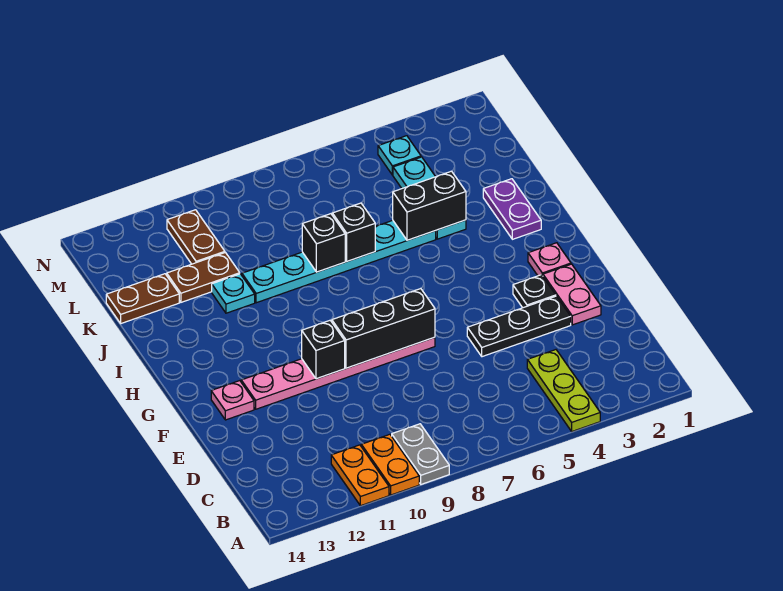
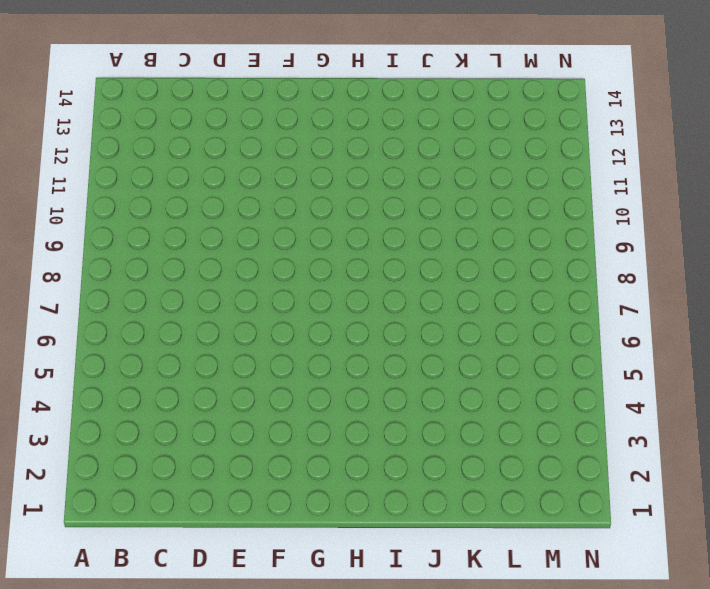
none -> lime plate A4:C4 level 1
none -> grey plate A9:B9 level 1
none -> orange plate A10:B10 level 1

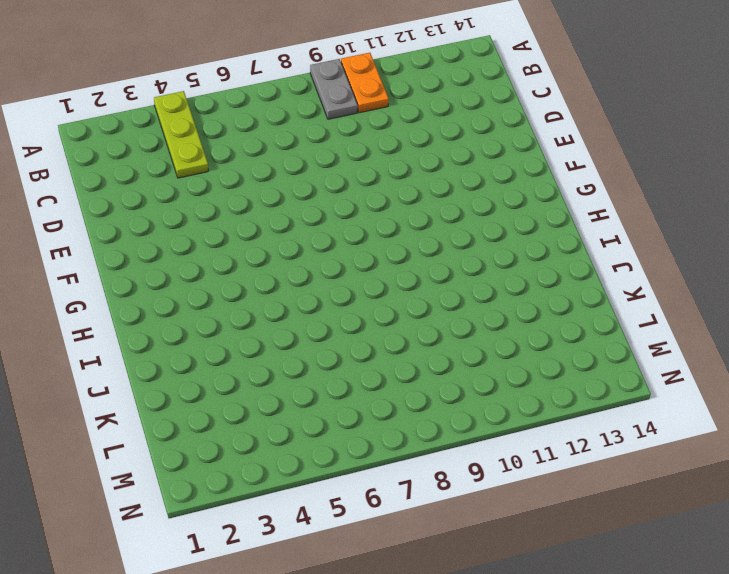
none -> orange plate A11:B11 level 1
none -> pink plate E2:F2 level 1
none -> black plate E3:E5 level 1

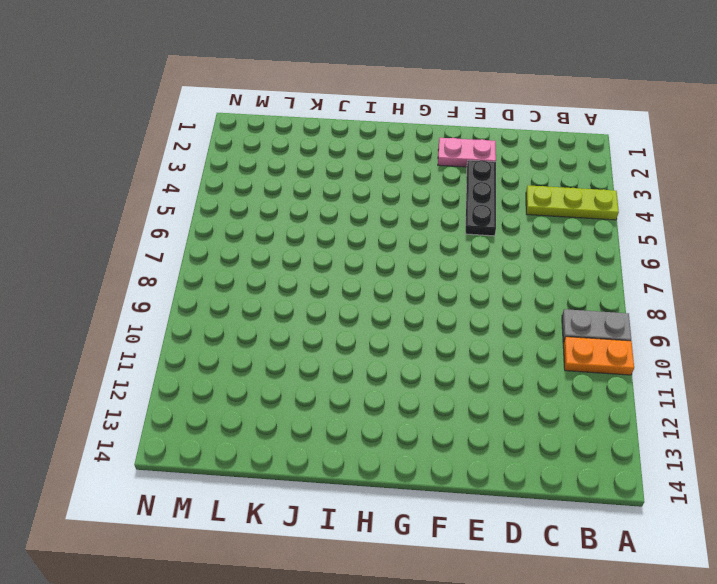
none -> orange plate A11:B11 level 1
none -> black plate F3 level 1
none -> pink plate F7:F12 level 1

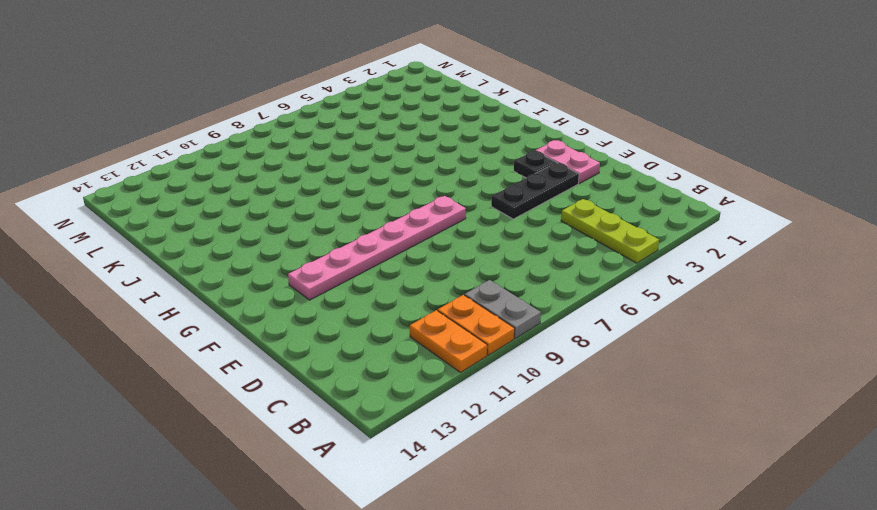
none -> pink plate F13 level 1
none -> pink plate G2 level 1
none -> purple plate I2:J2 level 1

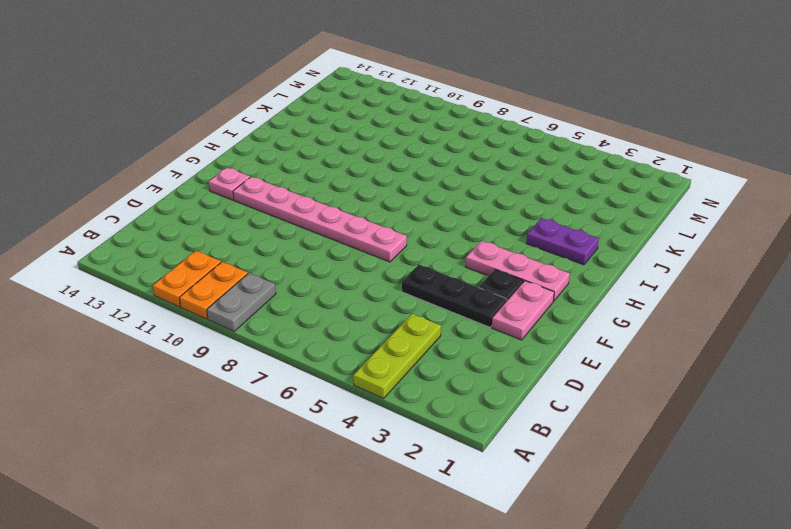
pink plate G2:G4 level 1 -> pink plate G2 level 1
purple plate I2:I3 level 1 -> purple plate I2:J2 level 1
none -> cyan plate J4:L4 level 1
none -> cyan plate J5:J10 level 1
none -> cyan plate J11 level 1

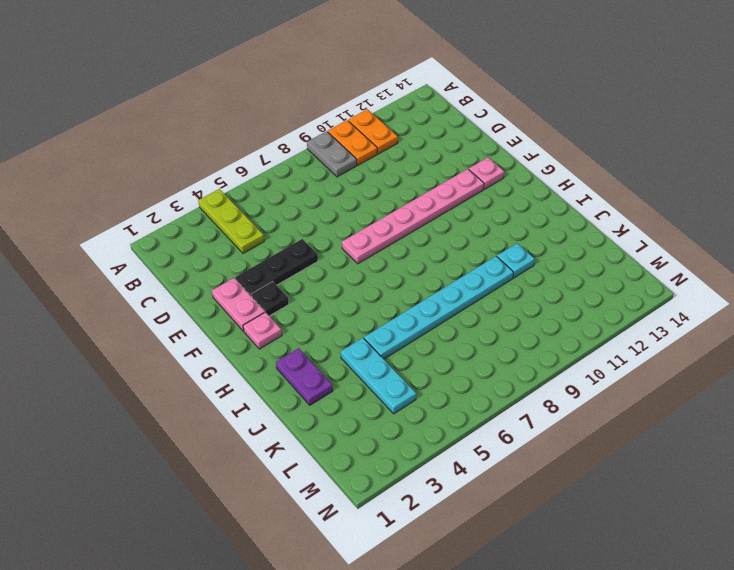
none -> brown plate K11:K12 level 1
none -> brown plate K13:K14 level 1
none -> brown plate L11:M11 level 1

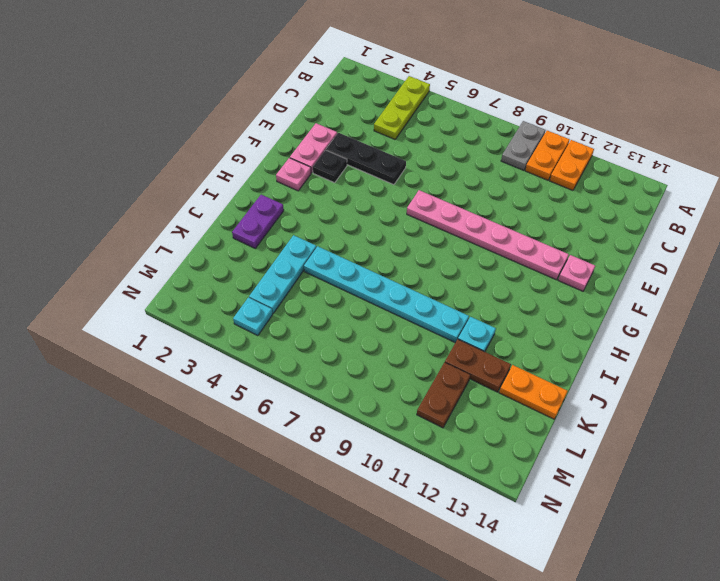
orange plate K13:K14 level 1 -> brown plate K13:K14 level 1
none -> black brick F7:F9 level 2
none -> black brick F10 level 2
none -> black brick J4:J5 level 2

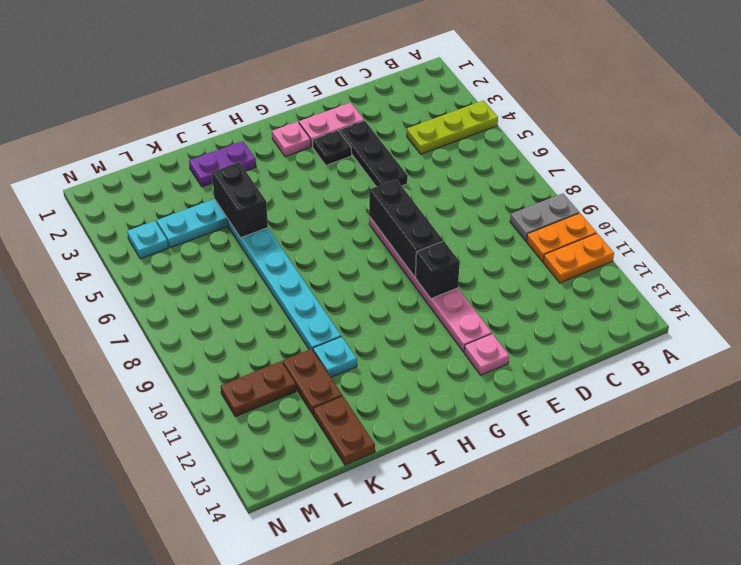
none -> black brick J7 level 2
none -> black brick J8 level 2

